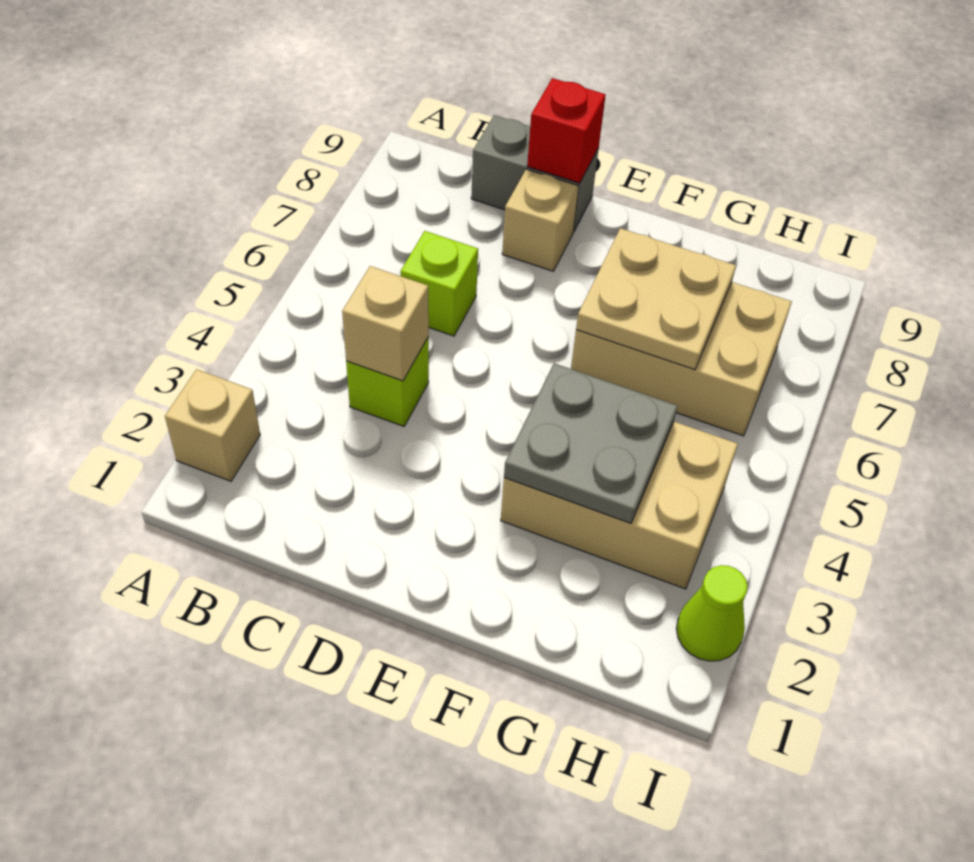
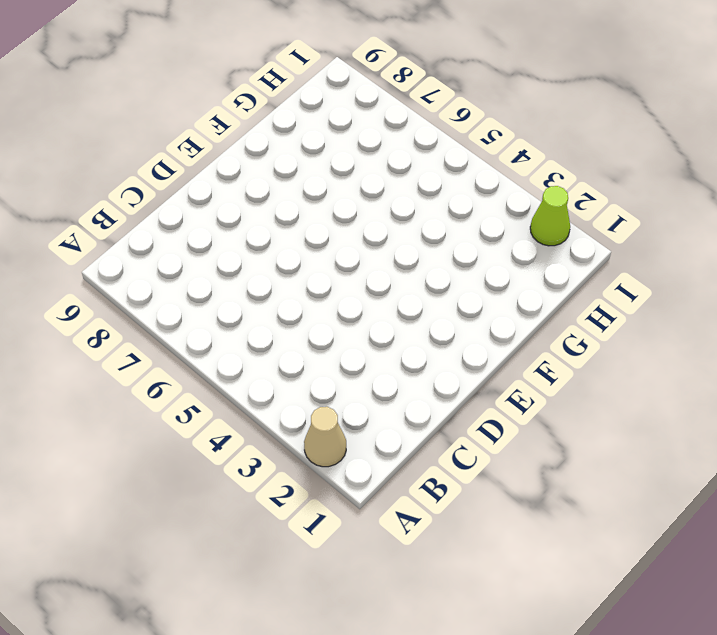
tan cone A2 level 1 -> tan brick A2 level 1
none -> lime brick C4 level 1
none -> lime brick C6 level 1
none -> grey brick C9:D9 level 1

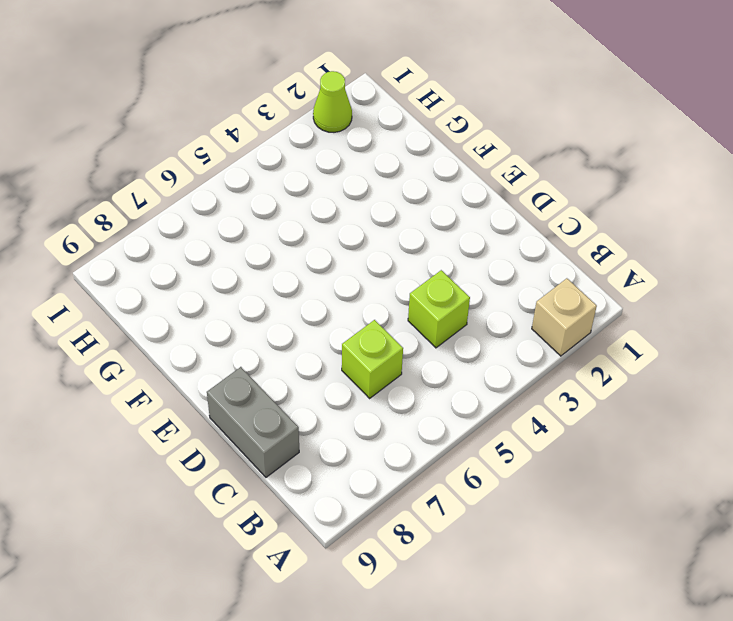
none -> tan brick D8 level 1
none -> tan brick F3:H4 level 1
none -> tan brick F6:H7 level 1

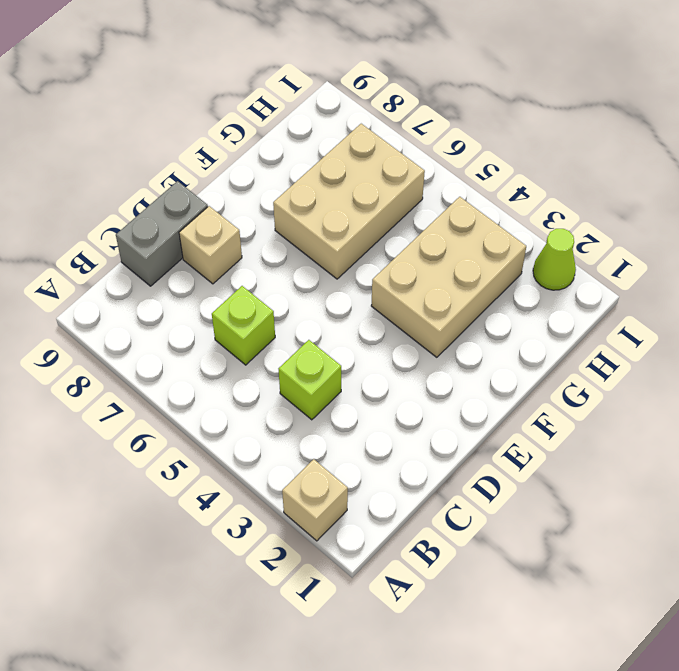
none -> tan brick C4 level 2
none -> red brick D9 level 2
none -> grey plate F3:G4 level 2

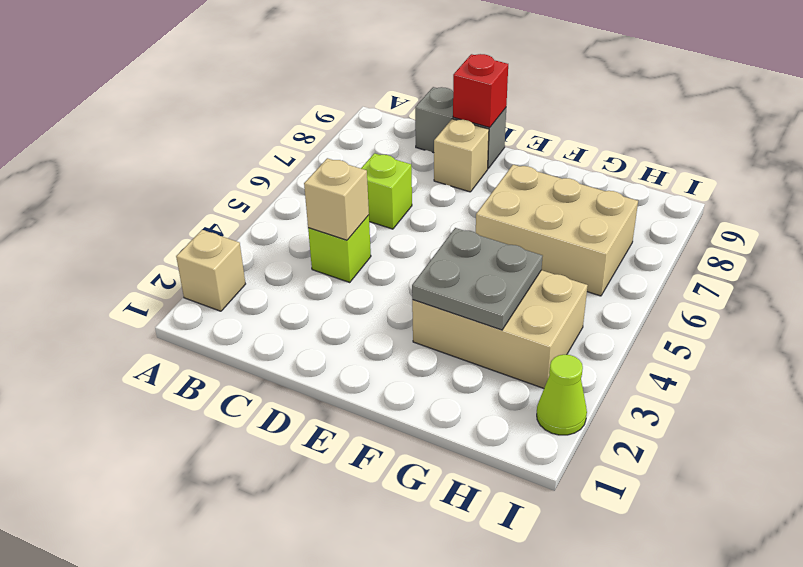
none -> tan plate F6:G7 level 2

